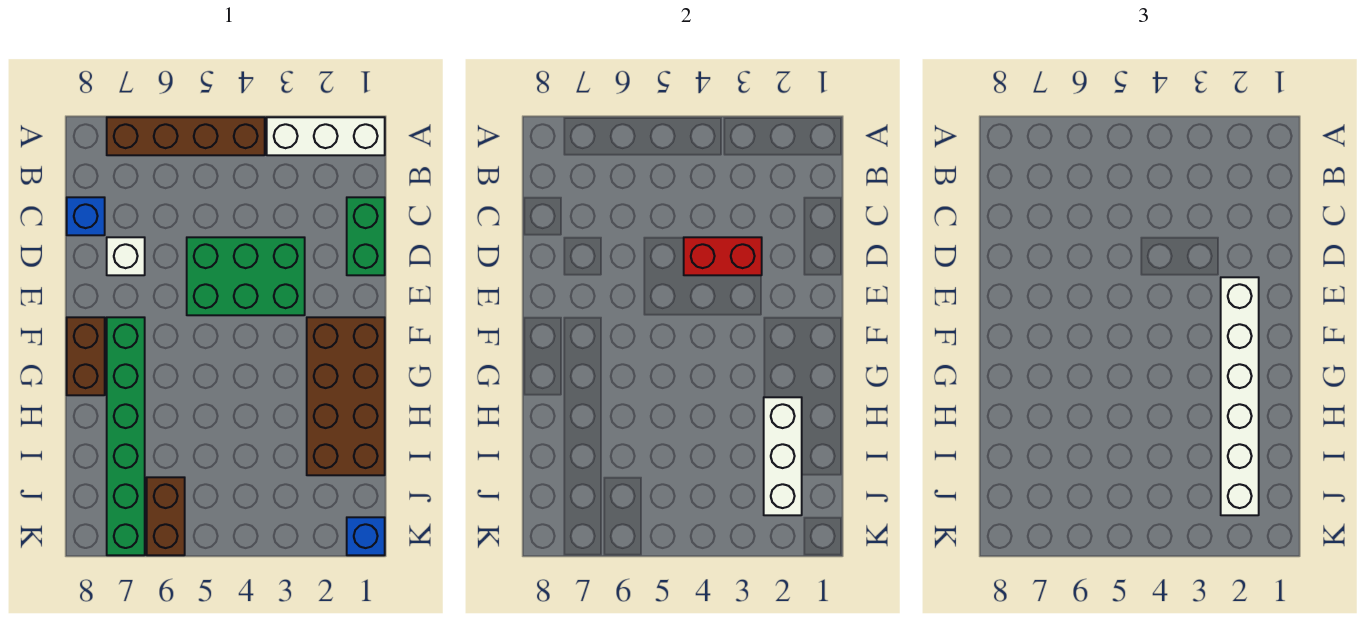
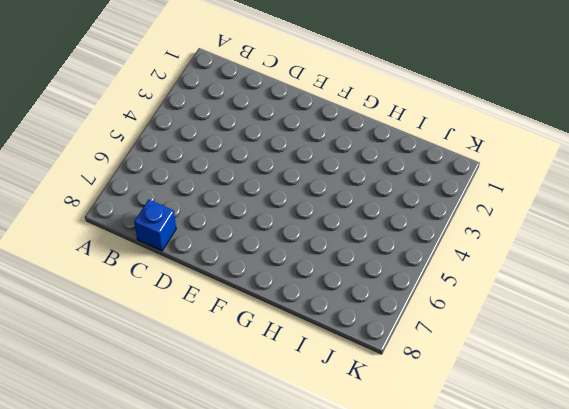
none -> white brick A1:A3 level 1
none -> brown brick A4:A7 level 1
none -> green brick C1:D1 level 1

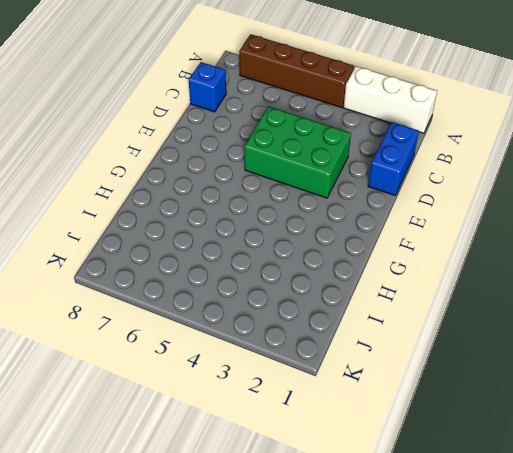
blue brick C1:D1 level 1 -> green brick C1:D1 level 1
none -> white brick D7 level 1
none -> brown brick F1:I2 level 1
none -> green brick F7:K7 level 1

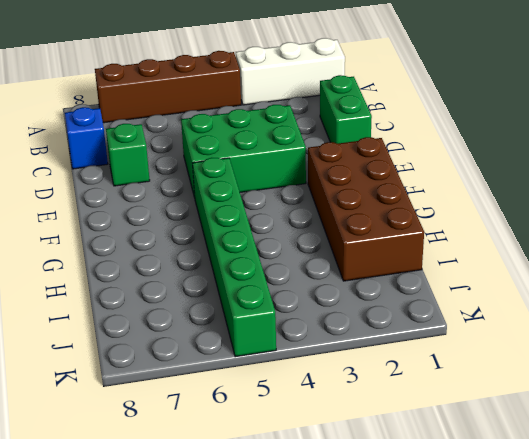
green brick D7 level 1 -> white brick D7 level 1
green brick F5:K5 level 1 -> green brick F7:K7 level 1
none -> brown brick F8:G8 level 1
none -> brown brick J6:K6 level 1
none -> blue brick K1 level 1

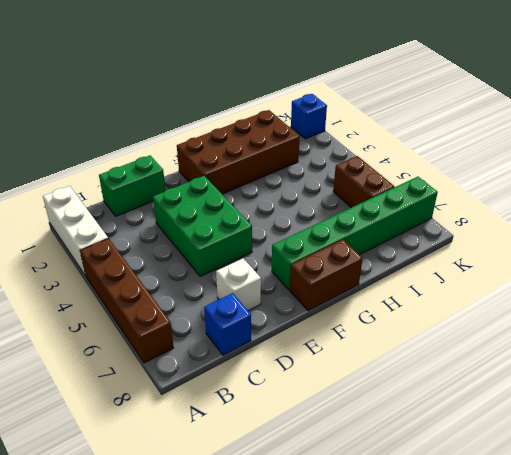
brown brick J5:J6 level 1 -> brown brick J6:K6 level 1
none -> red brick D3:D4 level 2
none -> white brick H2:J2 level 2
none -> white brick E2:J2 level 3

